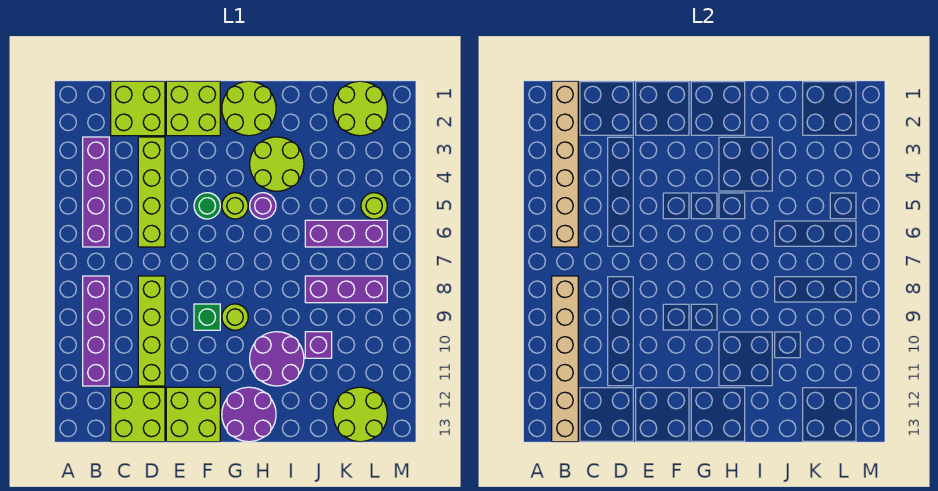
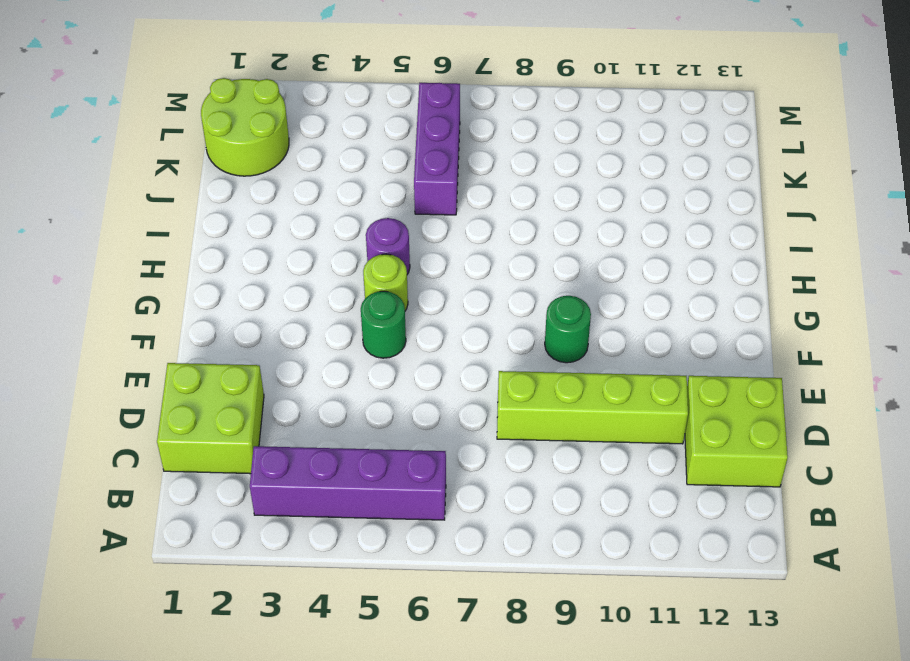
green round brick F9 level 1 -> green brick F9 level 1
none -> purple brick B8:B11 level 1
none -> lime brick D3:D6 level 1
none -> lime brick E1:F2 level 1

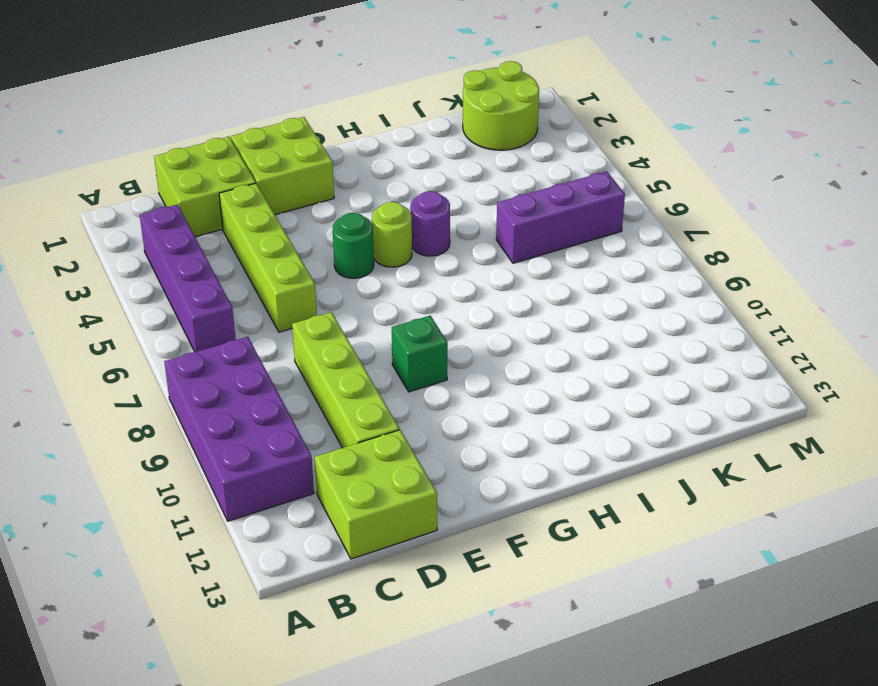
purple brick A8:B11 level 1 -> purple brick B8:B11 level 1
none -> lime brick E12:F13 level 1
none -> lime round brick G1:H2 level 1
none -> lime round brick G9 level 1

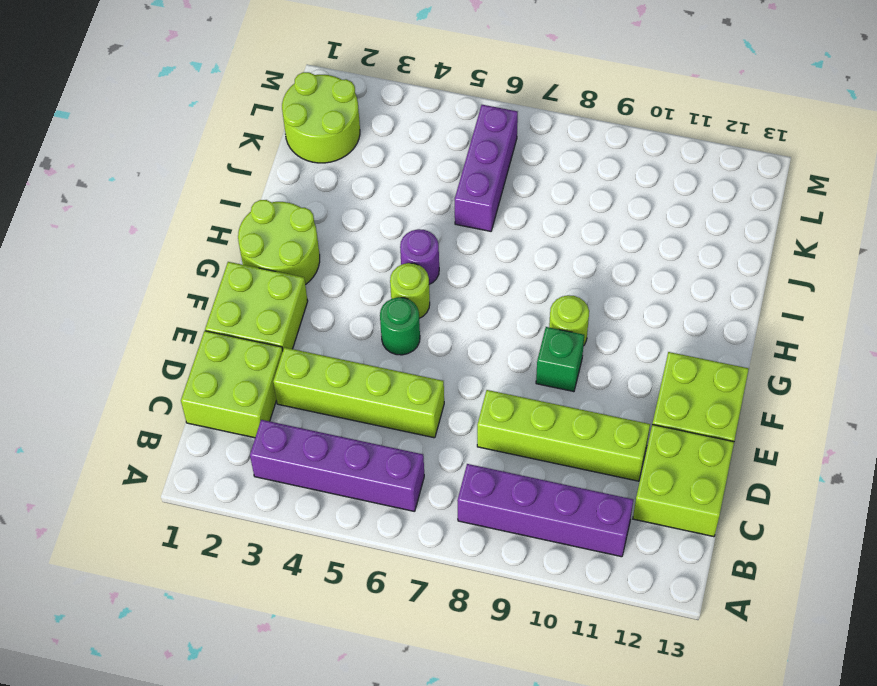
none -> purple round brick G12:H13 level 1
none -> lime round brick H3:I4 level 1
none -> purple round brick H10:I11 level 1

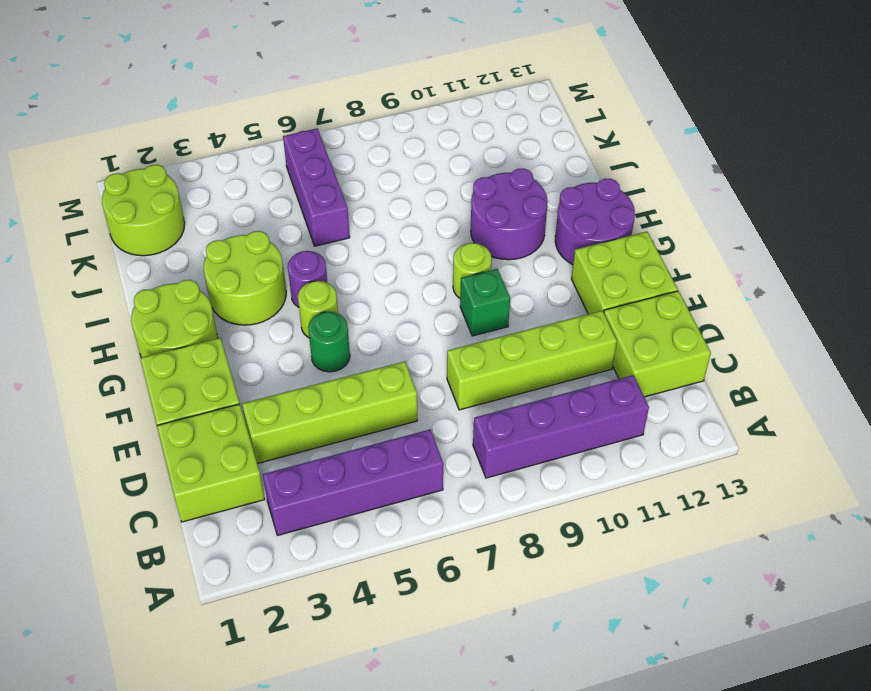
none -> purple brick J8:L8 level 1
none -> purple brick J10 level 1
none -> lime round brick K12:L13 level 1

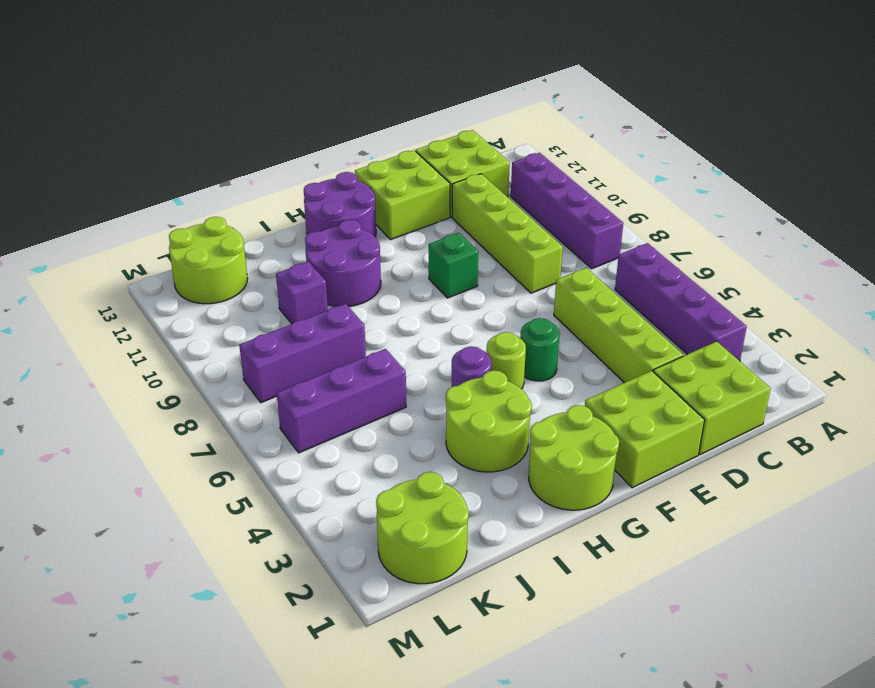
none -> lime round brick G9 level 1
none -> lime round brick L5 level 1
none -> tan brick B1:B6 level 2

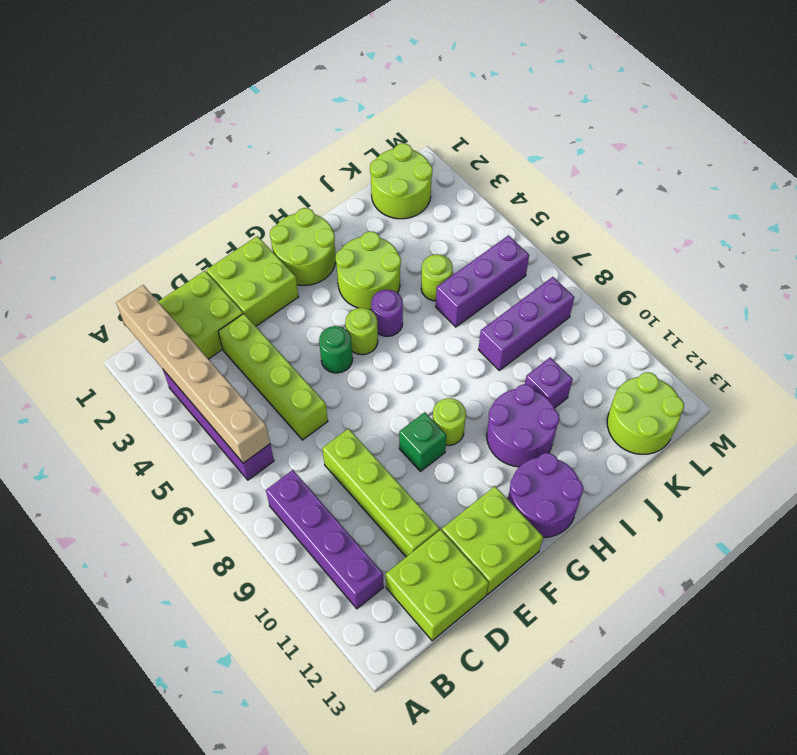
lime round brick J5 level 1 -> lime round brick L5 level 1
none -> tan brick B8:B13 level 2

